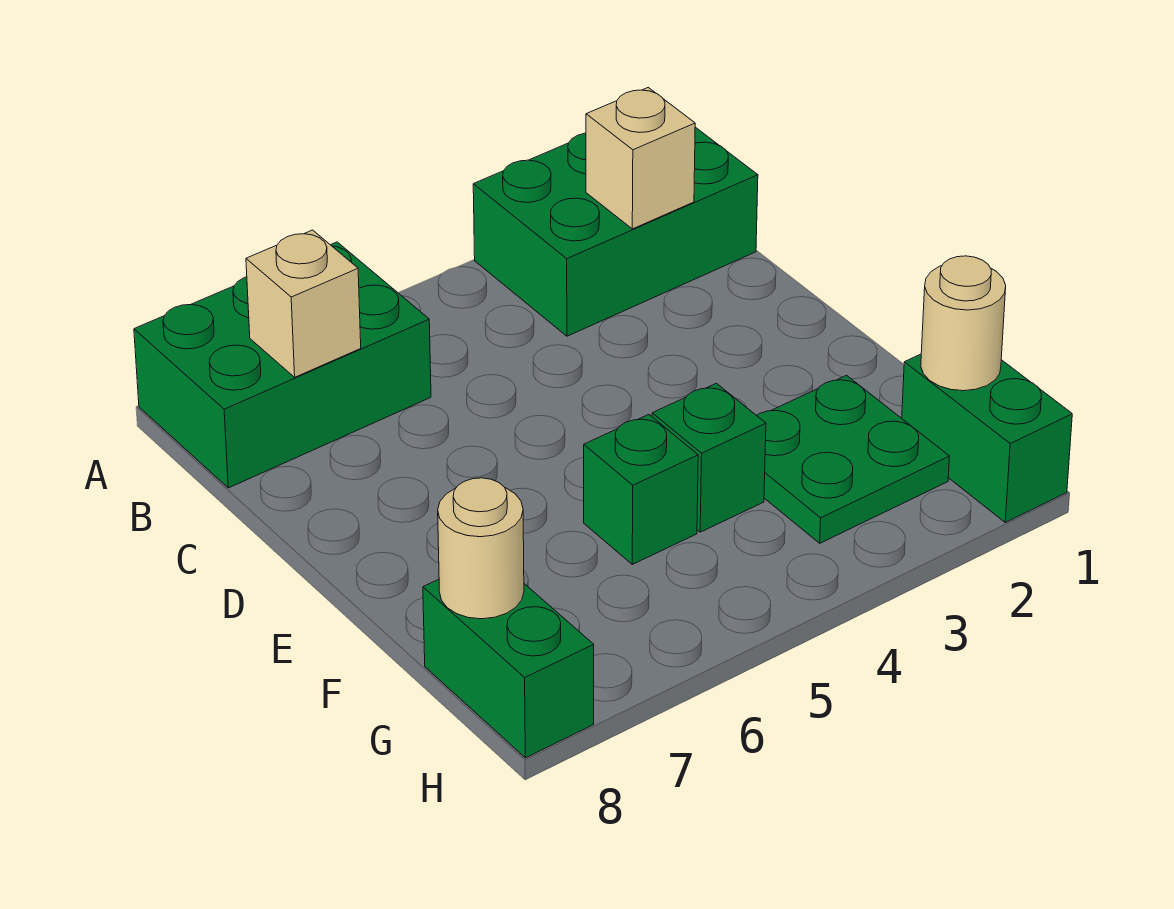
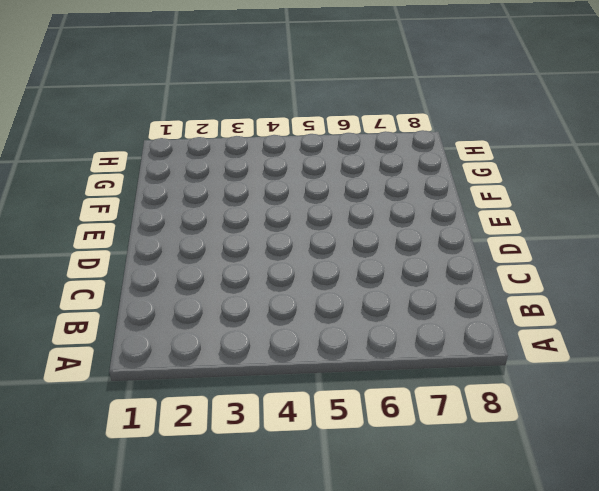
none -> green brick A1:B3 level 1
none -> green brick A6:B8 level 1

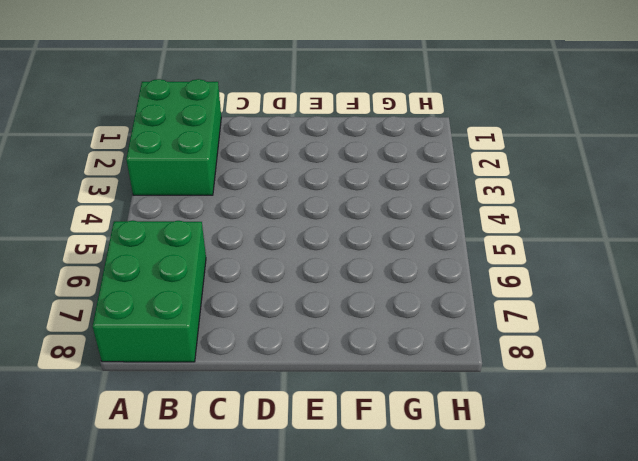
none -> green plate F2:G3 level 1
none -> green brick F4 level 1

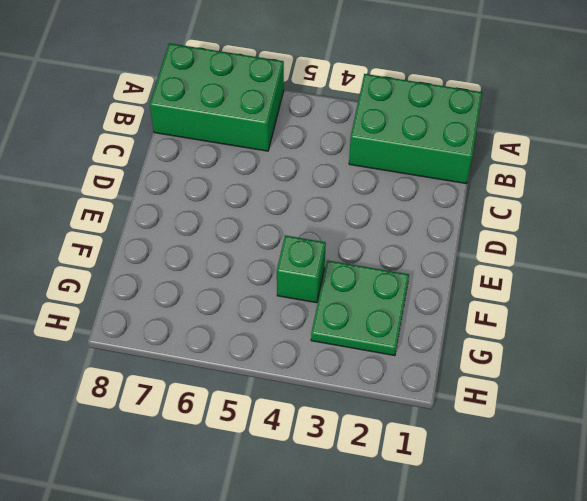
none -> green brick F5 level 1
none -> green brick G1:H1 level 1

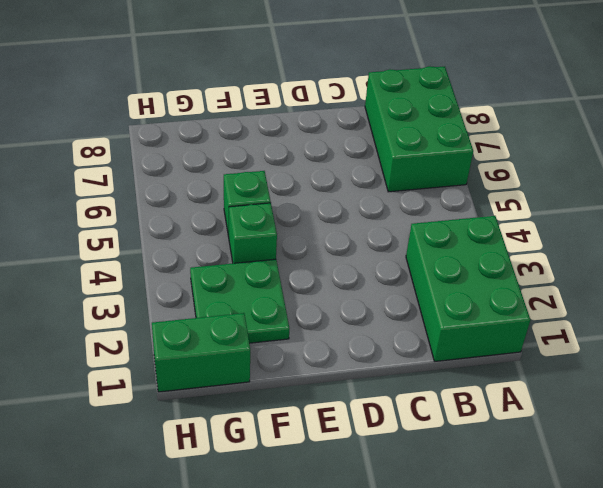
none -> green brick G8:H8 level 1
none -> tan brick B2 level 2

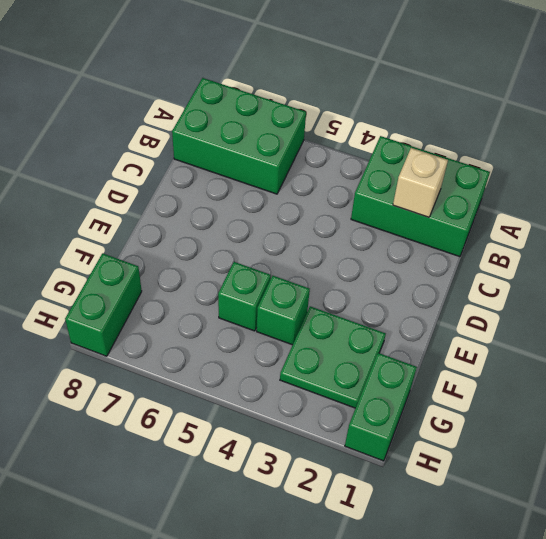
none -> tan brick B7 level 2
none -> tan round brick G1 level 2

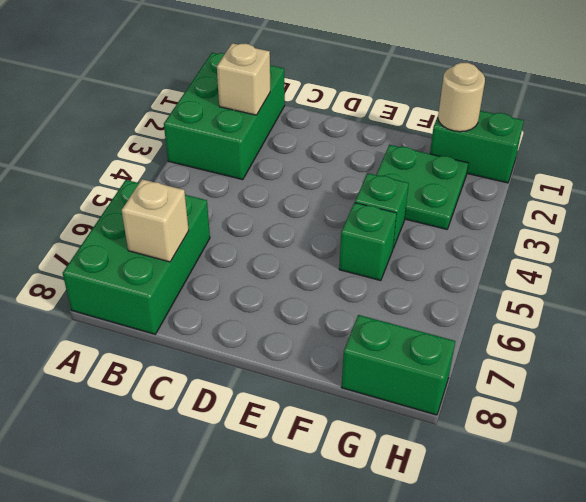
none -> tan round brick G8 level 2

